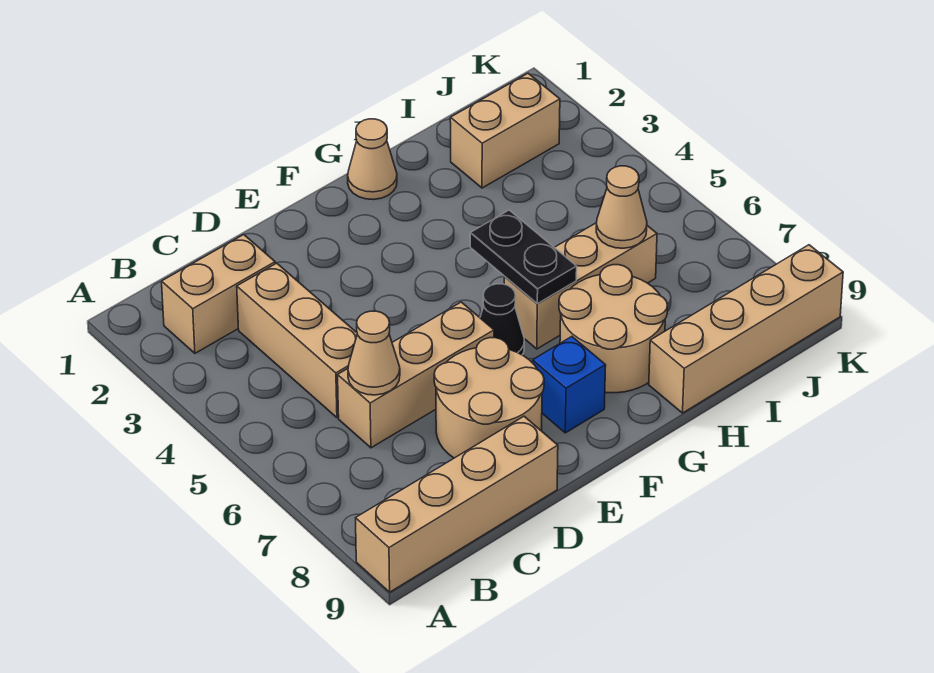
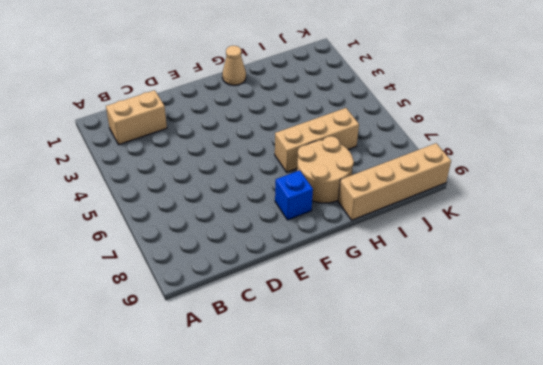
none -> tan brick A9:D9 level 1
none -> tan brick C3:C5 level 1
none -> tan brick C6:E6 level 1

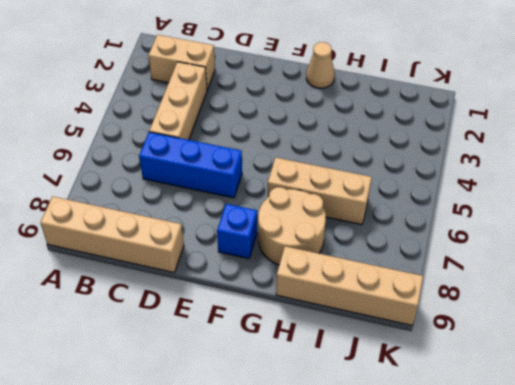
blue brick C6:E6 level 1 -> tan brick C6:E6 level 1
none -> tan round brick D7:E8 level 1
none -> black cone F6 level 1
none -> tan brick I2:J2 level 1

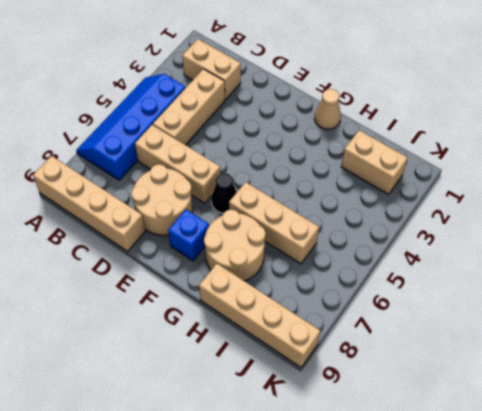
blue slope A4:B7 level 1 top B -> none
none -> tan cone C6 level 2
none -> black plate G5:G6 level 2
none -> tan cone I6 level 2

